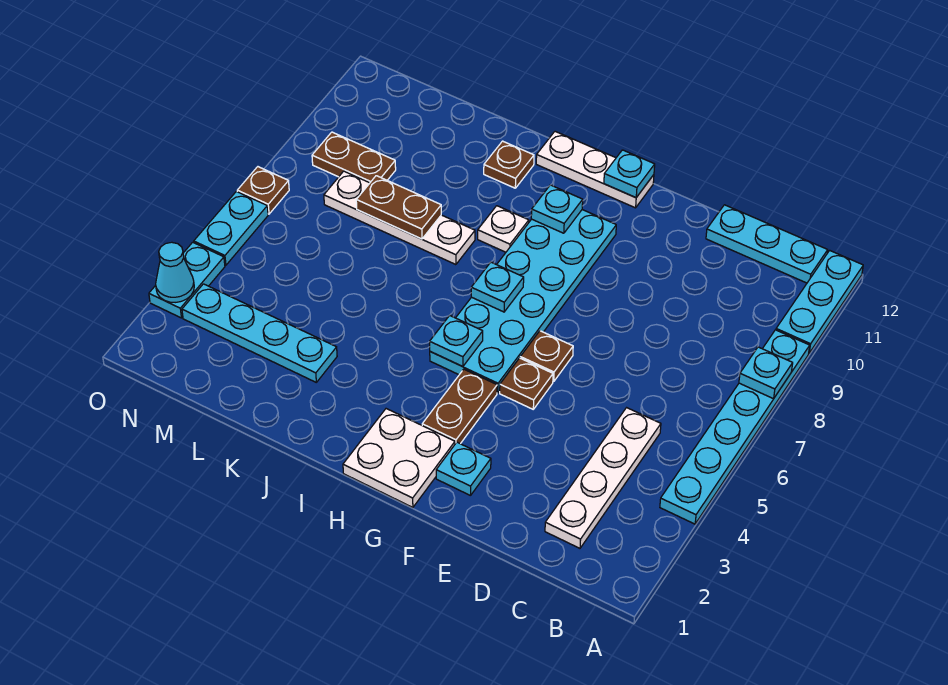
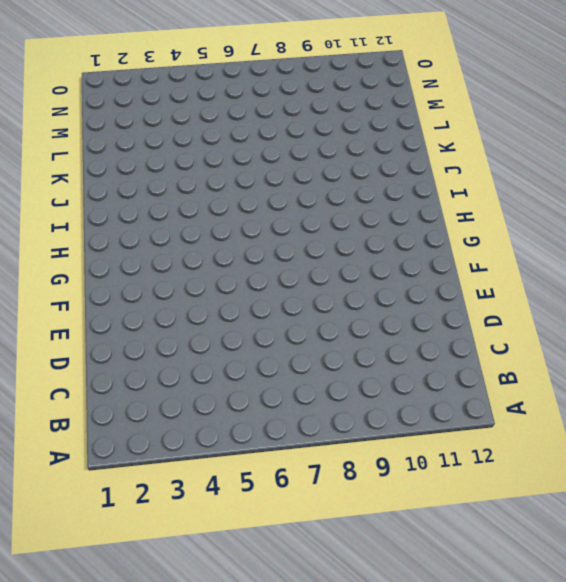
none -> cyan plate A4:A9 level 1
none -> cyan plate A10:A12 level 1
none -> cyan plate B12:D12 level 1

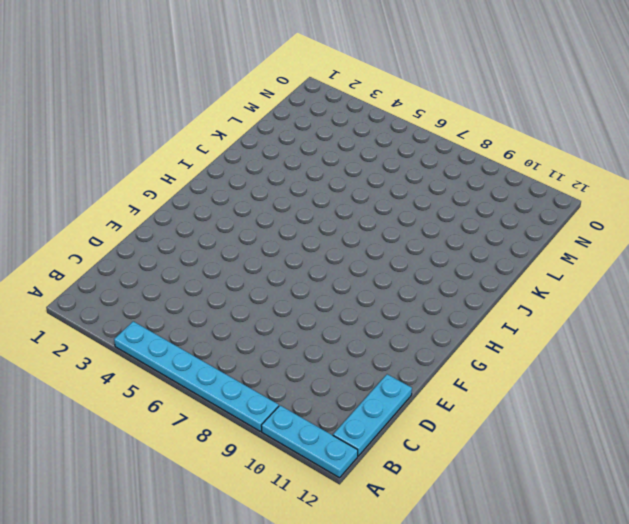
none -> white plate C2:C5 level 1
none -> cyan plate F2 level 1
none -> brown plate F5 level 1

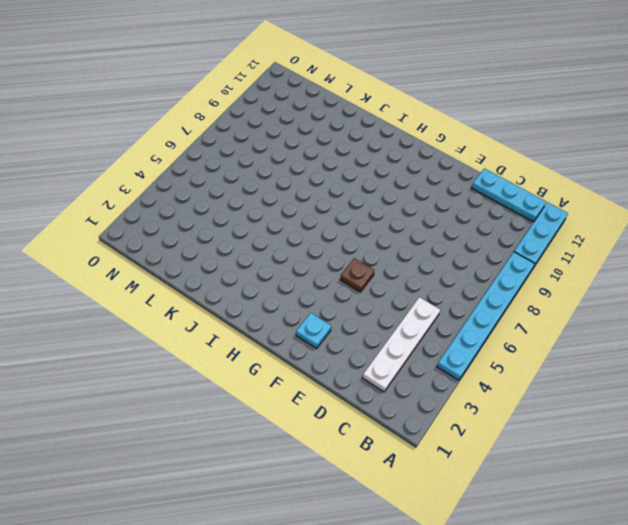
none -> brown plate F6 level 1
none -> white plate G1:H2 level 1
none -> brown plate G3:G4 level 1

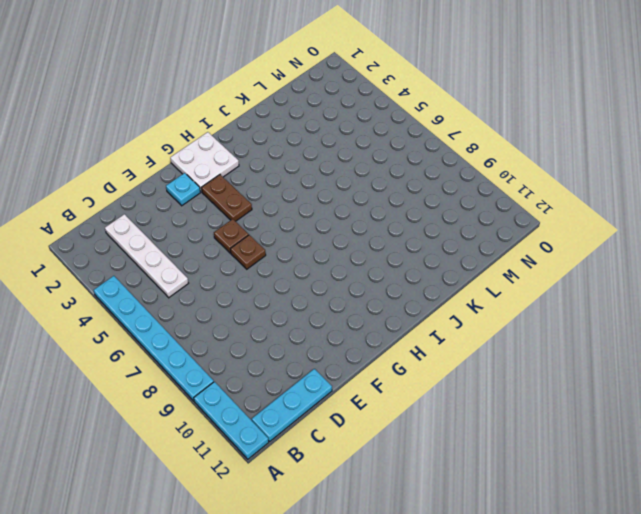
none -> cyan plate G5:H10 level 1
none -> white plate G12:I12 level 1
none -> white plate I9 level 1

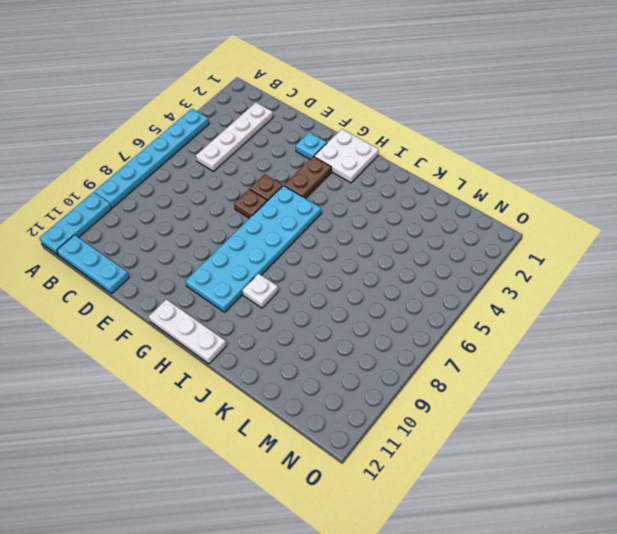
none -> white plate J8:M8 level 1
none -> brown plate J11 level 1
none -> cyan plate K3:N3 level 1

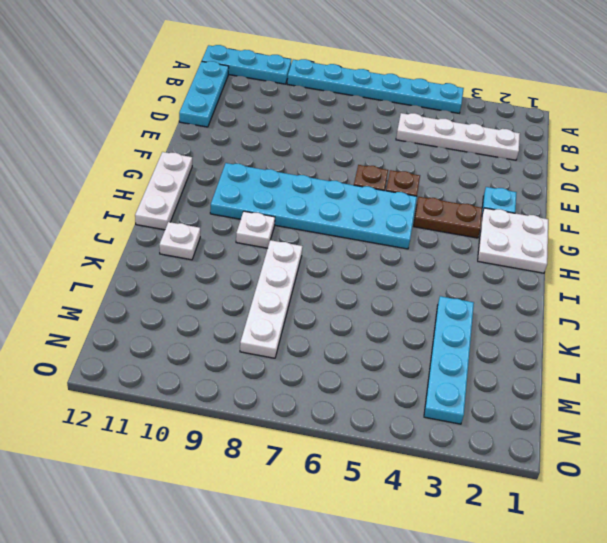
white plate J11 level 1 -> brown plate J11 level 1
none -> brown plate M9:N9 level 1
none -> cyan plate O3:O4 level 1
none -> cyan plate O5:O6 level 1

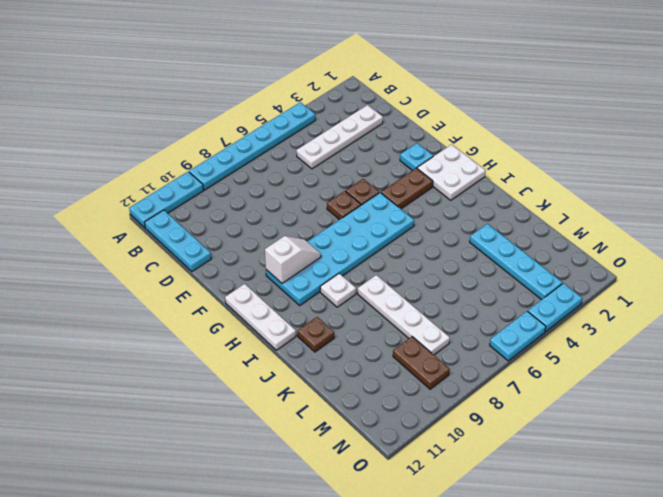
white slope G9:G10 level 2 top 10 -> none
none -> brown plate O7 level 1
none -> cyan plate A8 level 2
none -> cyan plate G12 level 2

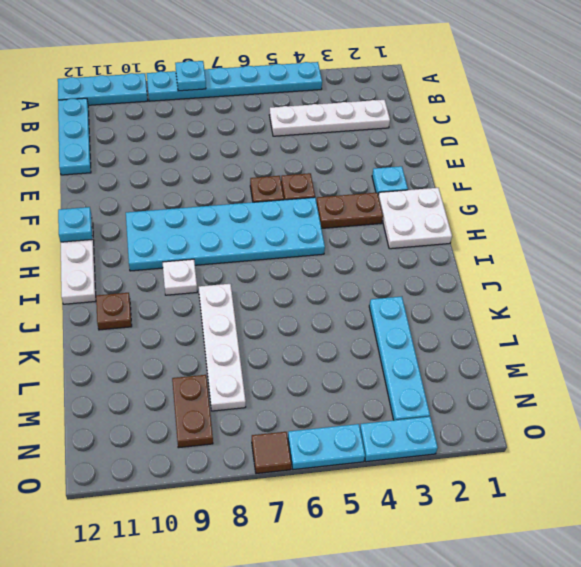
brown tile O7 level 1 -> brown plate O7 level 1
none -> cyan plate H5 level 2
none -> cyan plate H7 level 2
none -> cyan plate H10 level 2

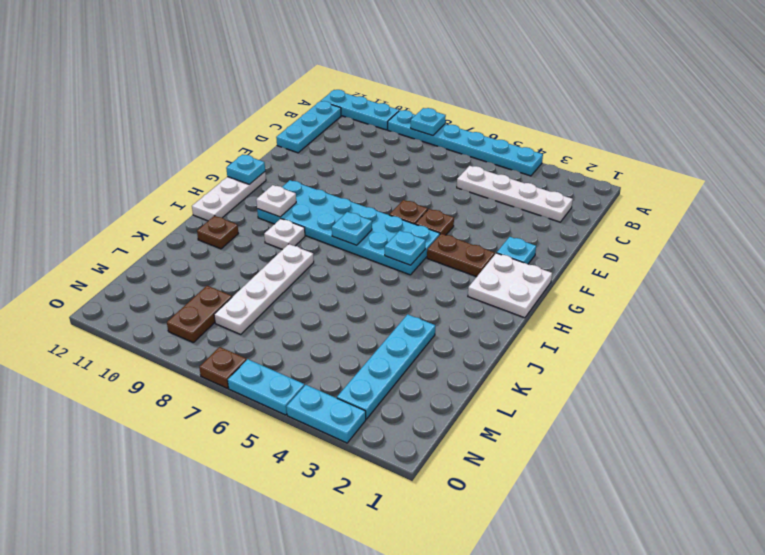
white plate H10 level 2 -> cyan plate H10 level 2
none -> brown plate K8:L8 level 2
none -> cyan cone O3 level 2

